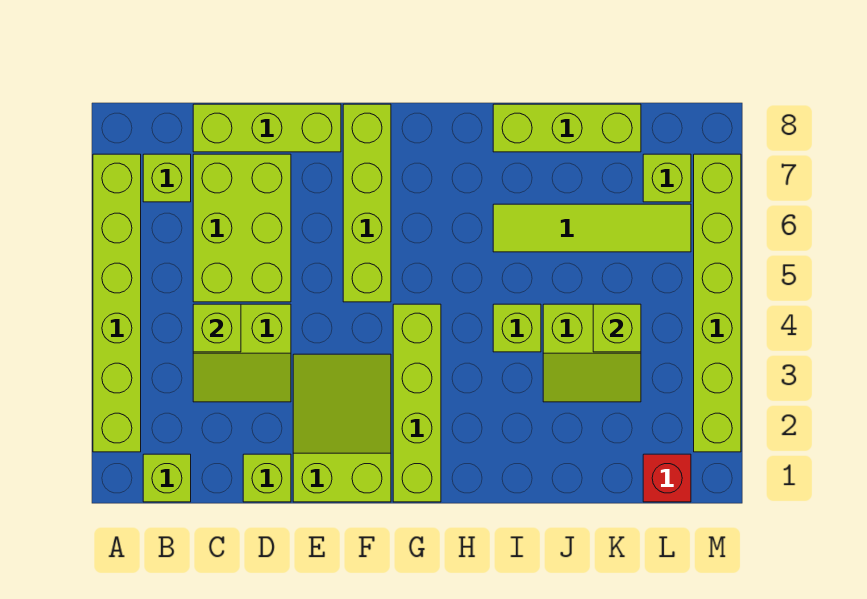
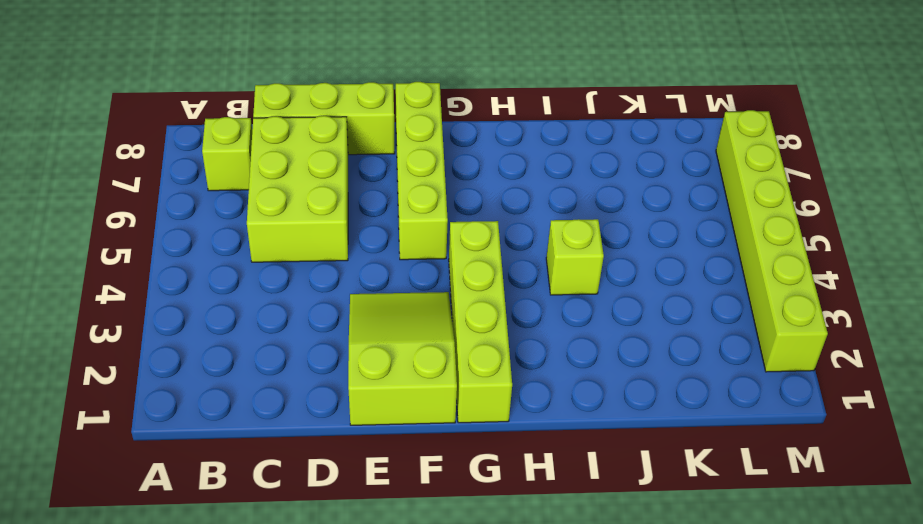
none -> lime brick A2:A7 level 1
none -> lime brick B1 level 1
none -> lime slope C3:D4 level 1 top 4

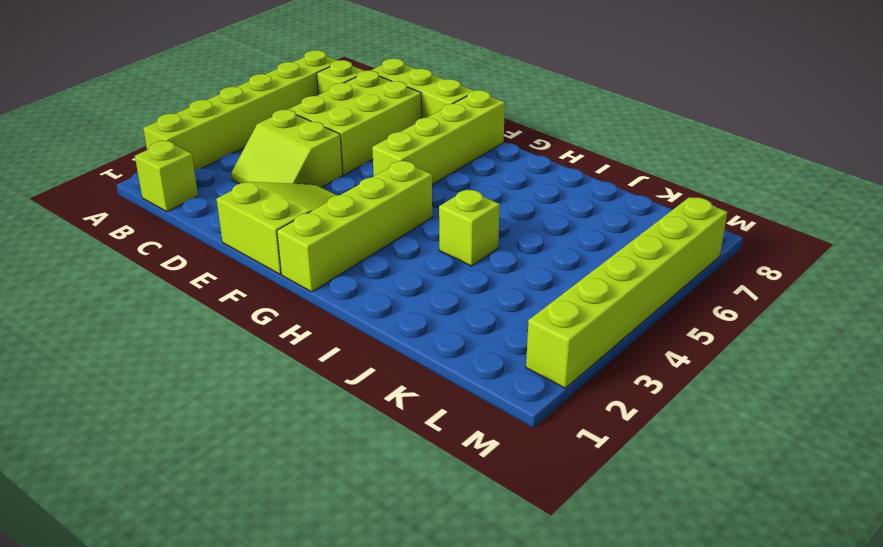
none -> lime brick D1 level 1
none -> lime tile I6:L6 level 1
none -> lime brick I8:K8 level 1

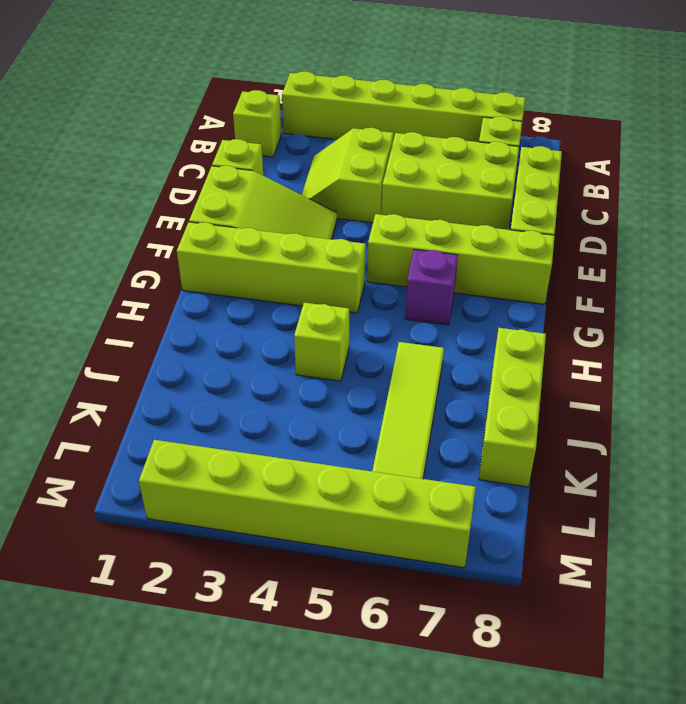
purple brick G6 level 1 -> none
none -> lime slope J3:K4 level 1 top 4
none -> red brick L1 level 1
none -> lime brick L7 level 1

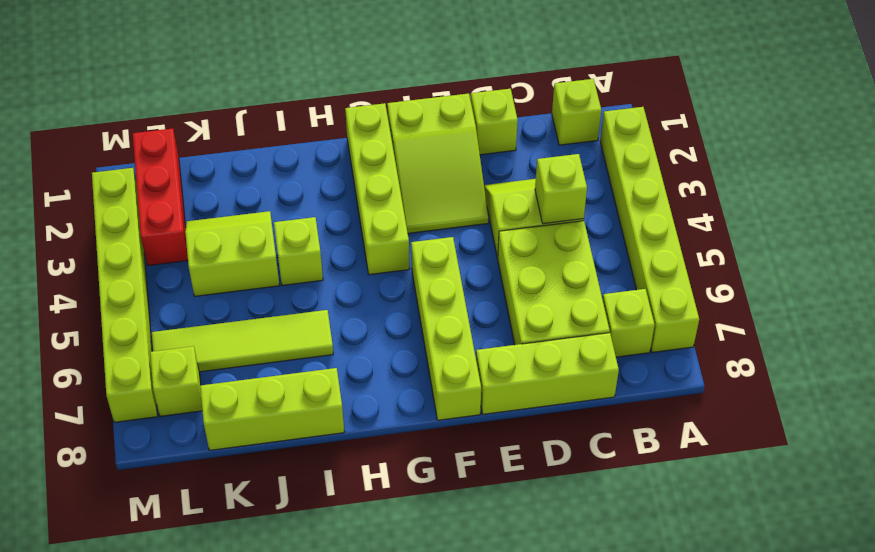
red brick L1:L3 level 1 -> red brick L1 level 1
none -> lime brick K4 level 2

